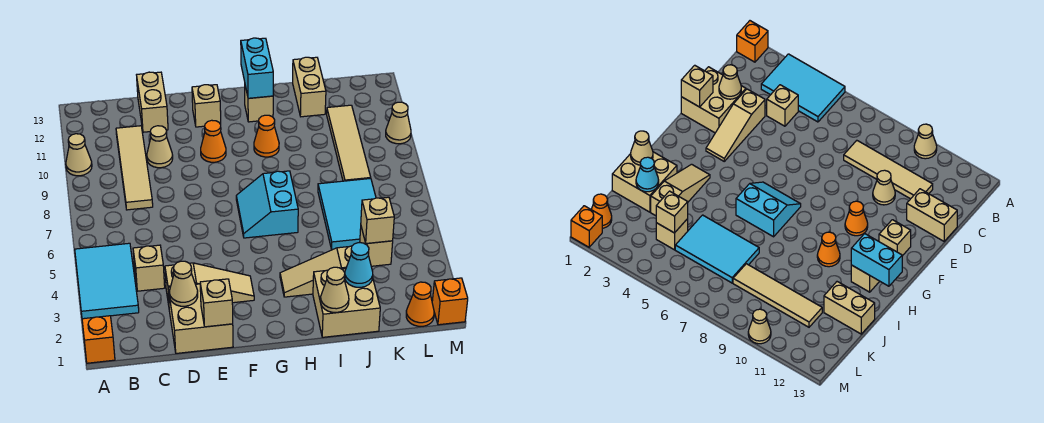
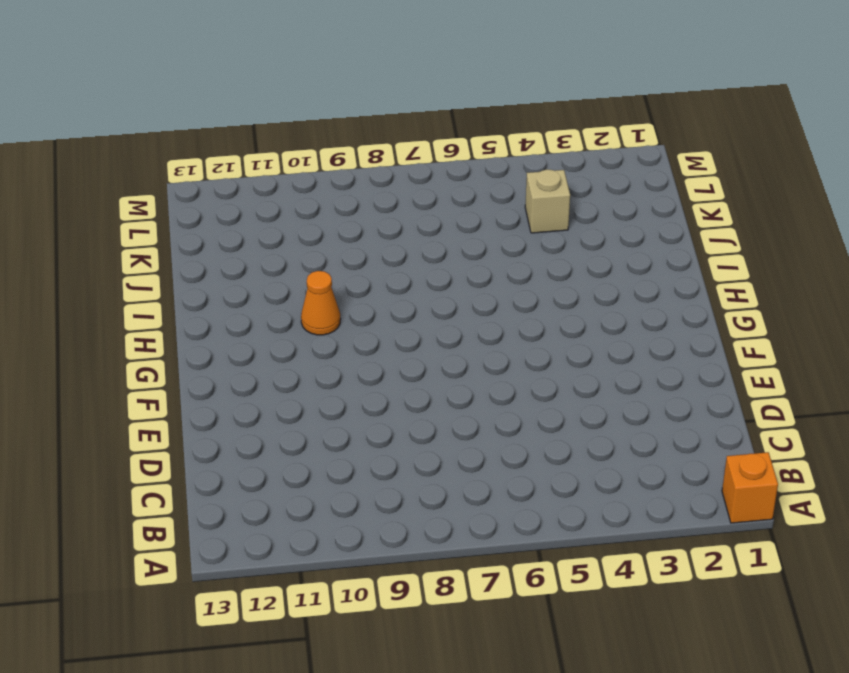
none -> cyan tile A3:B5 level 1
none -> tan cone A10 level 1
none -> tan brick C4 level 1

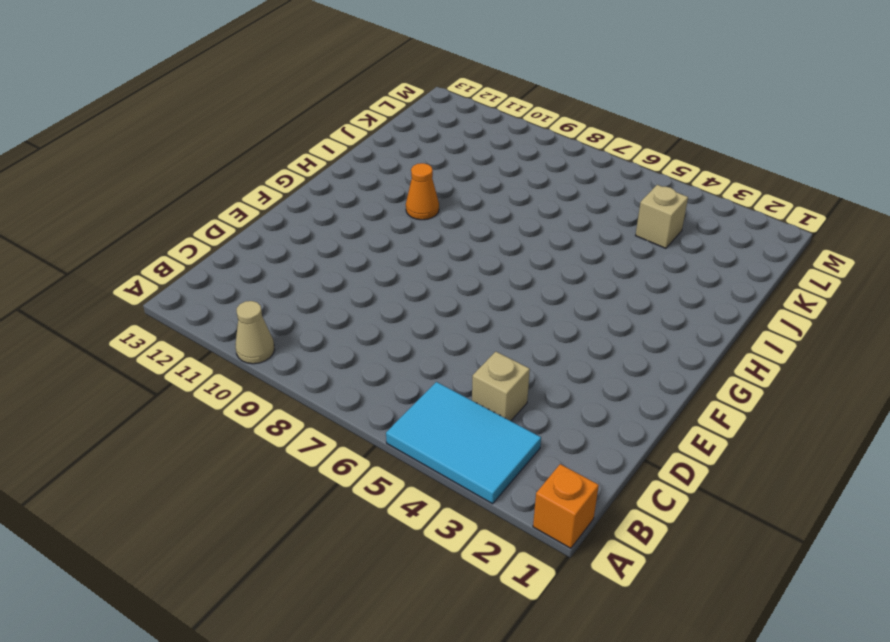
none -> tan tile C8:C11 level 1
none -> tan brick D1:E2 level 1
none -> tan slope D3:F3 level 1 top D

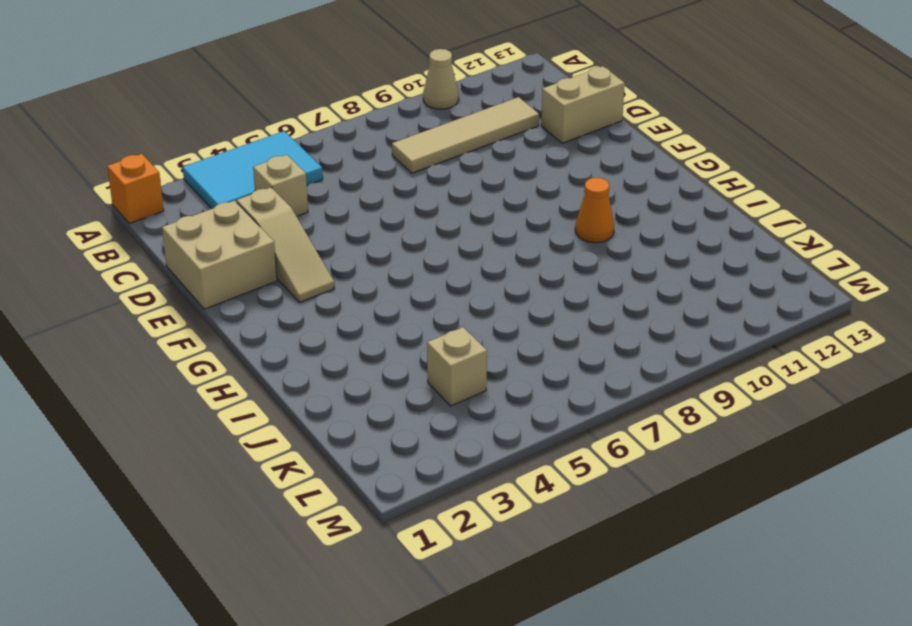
none -> tan cone D10 level 1
none -> orange cone F10 level 1
none -> tan brick F12 level 1

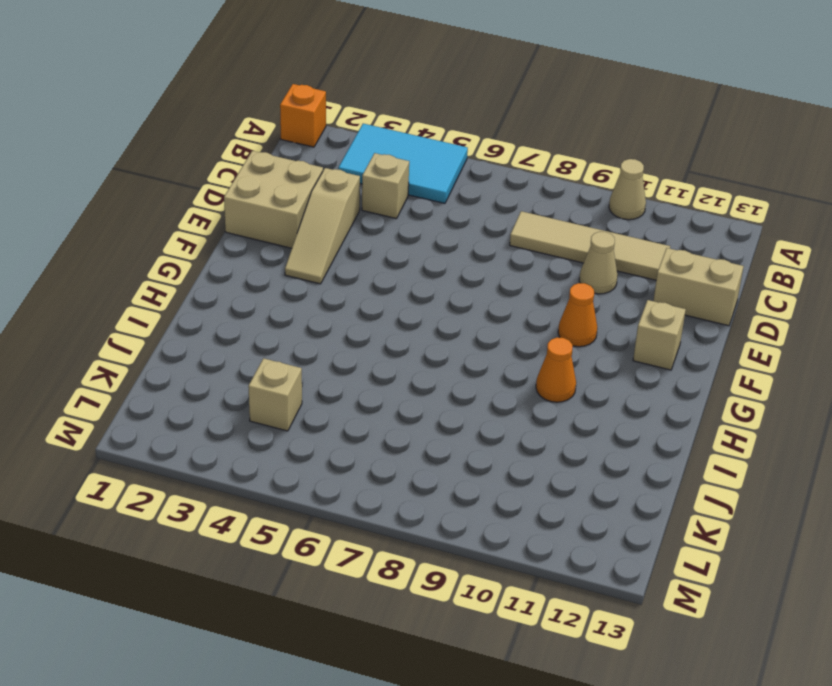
none -> cyan slope G6:H7 level 1 top H
none -> tan slope H3:J3 level 1 top J
none -> tan brick H12 level 1

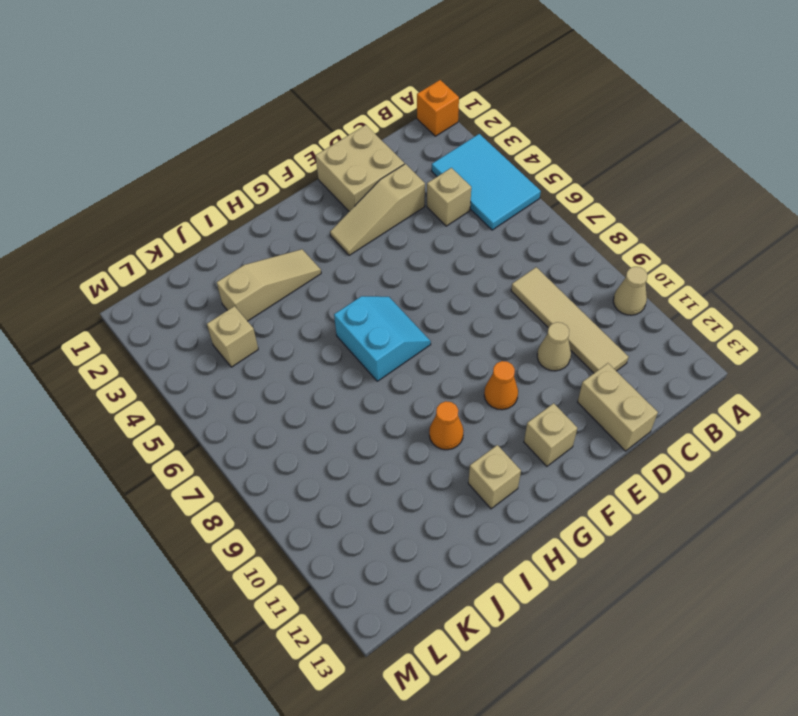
none -> tan brick I1:J2 level 1
none -> cyan tile J5:K7 level 1
none -> tan brick J12:J13 level 1

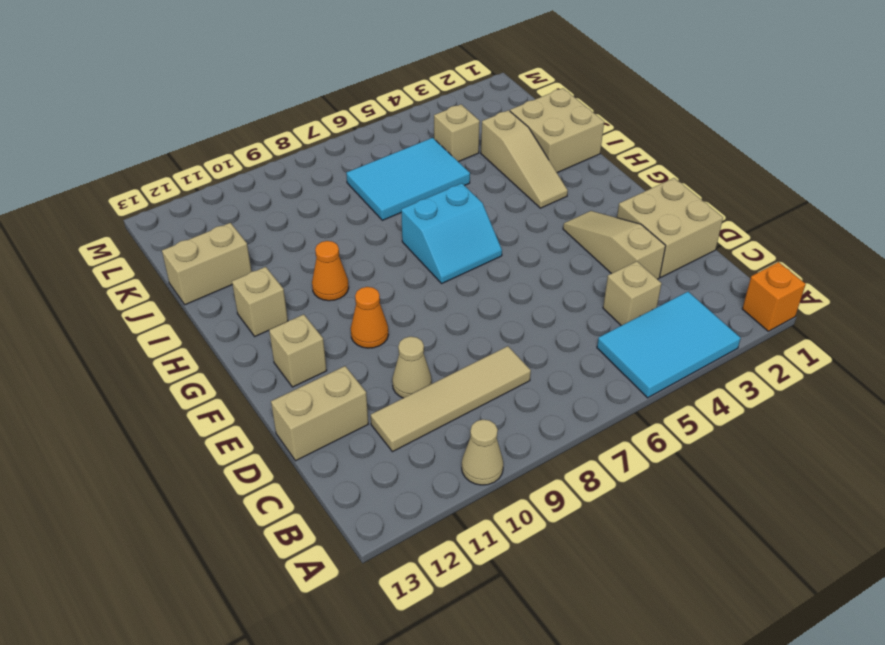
none -> tan tile K8:K11 level 1
none -> orange cone L1 level 1
none -> orange brick M1 level 1

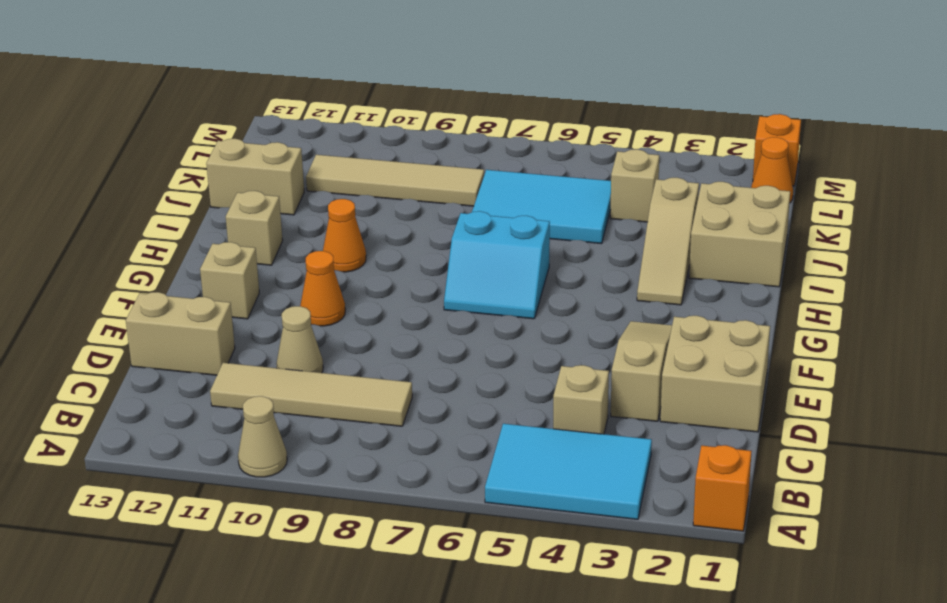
none -> tan cone M10 level 1
none -> tan cone D2 level 2
none -> tan brick E1 level 2

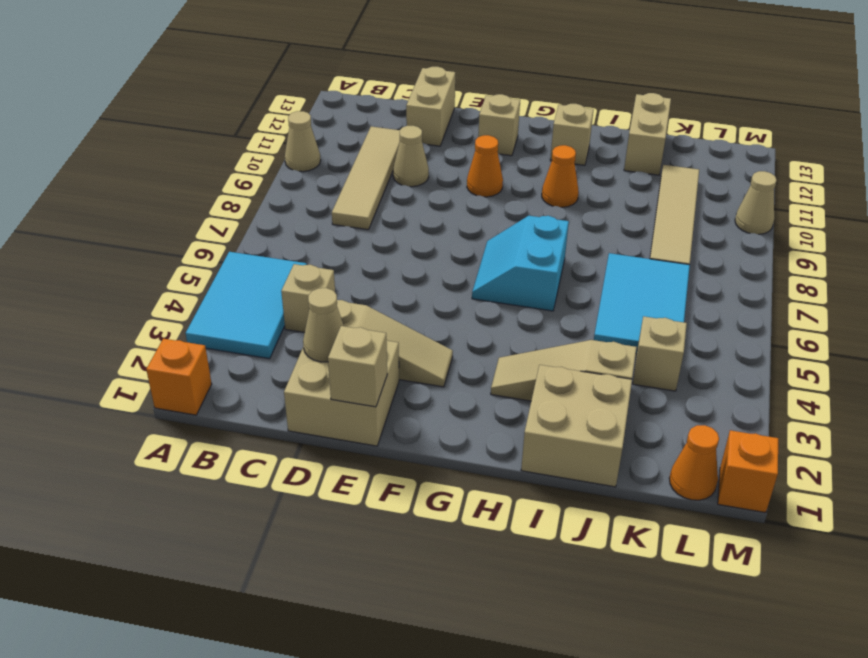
none -> cyan brick H12:H13 level 2
none -> tan cone I1 level 2
none -> cyan cone J2 level 2

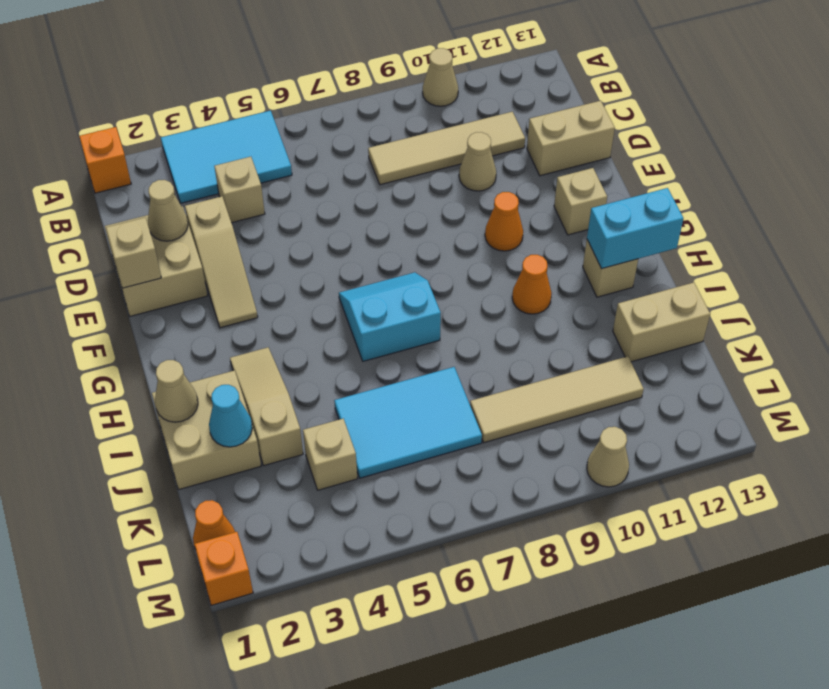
none -> tan brick K4 level 2

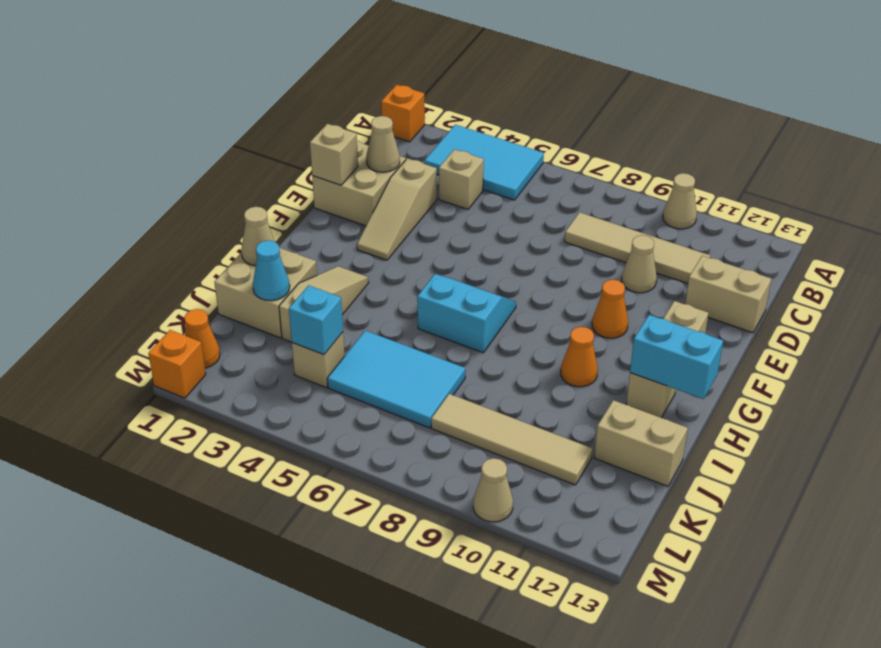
cyan brick K4 level 2 -> tan brick K4 level 2

